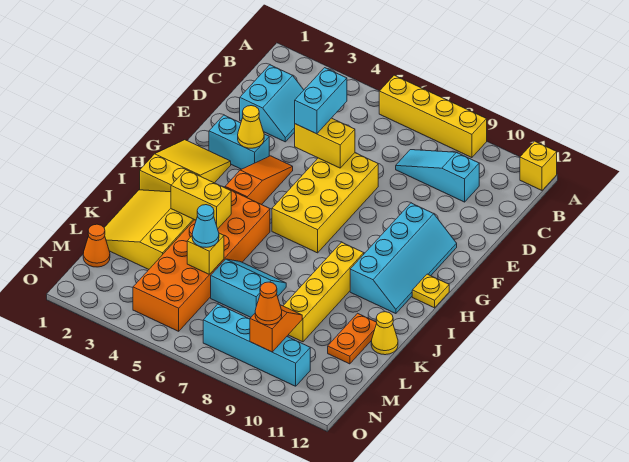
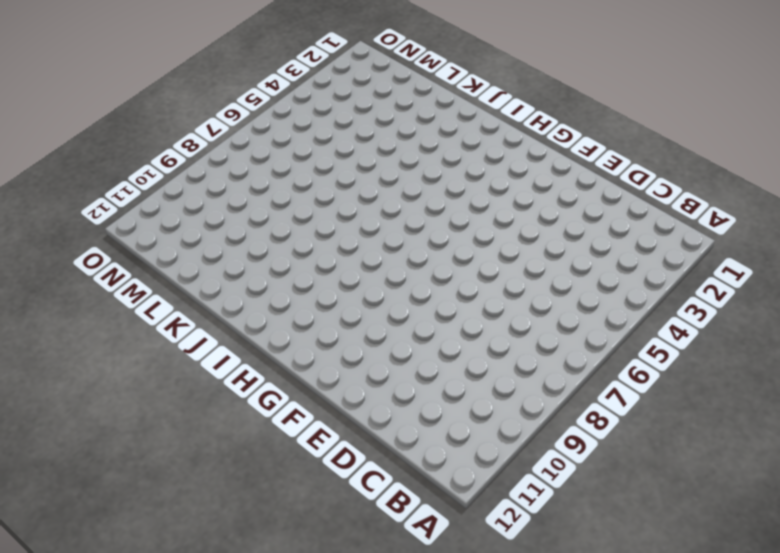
none -> yellow brick A6:A9 level 1
none -> yellow brick A12 level 1
none -> cyan slope C2:D3 level 1 top 2

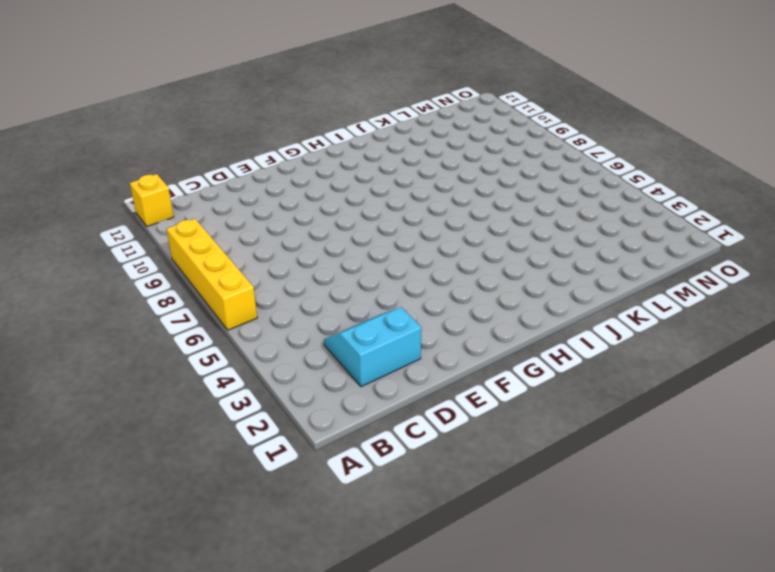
none -> cyan slope C8:C10 level 1 top 10
none -> yellow brick E6:H7 level 1
none -> cyan brick F2:F3 level 1

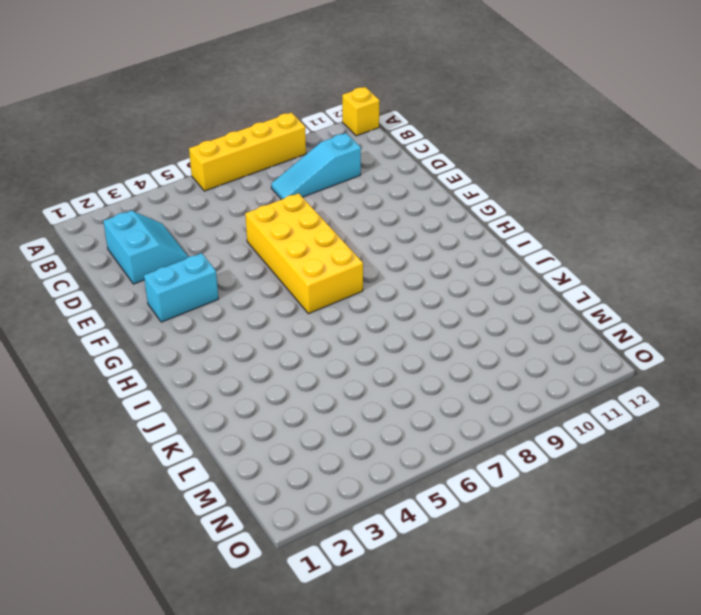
none -> orange slope F4:H4 level 1 top H
none -> cyan slope F10:I11 level 1 top 10
none -> yellow slope G1:I2 level 1 top I

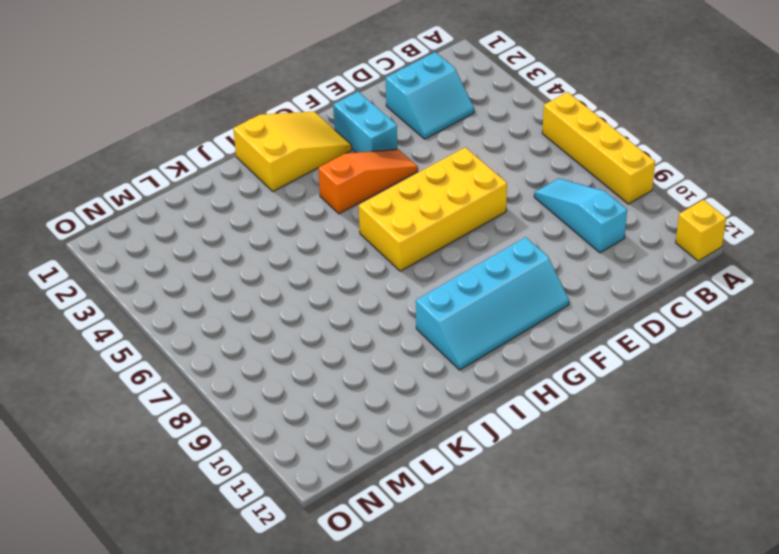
none -> yellow plate H12 level 1
none -> orange brick I4:N5 level 1
none -> yellow brick I9:L9 level 1

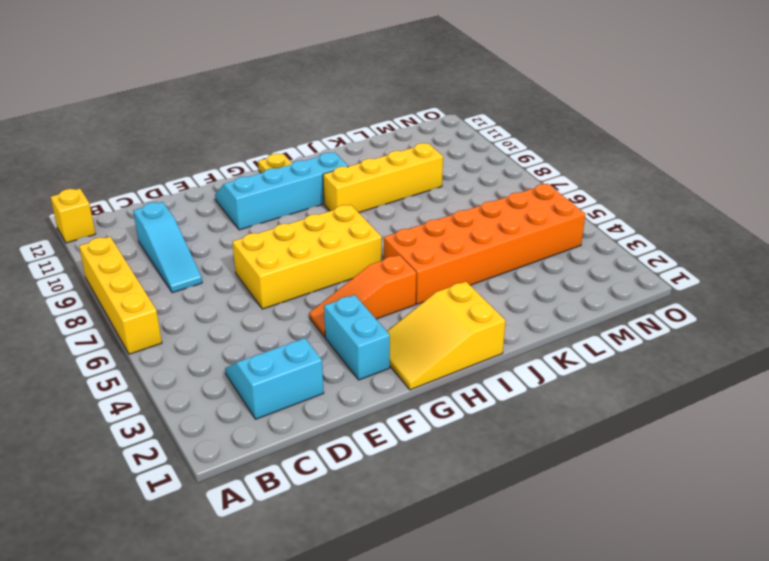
none -> yellow slope J1:L3 level 1 top 3
none -> cyan slope K6:L7 level 1 top L
none -> orange plate K11:L11 level 1

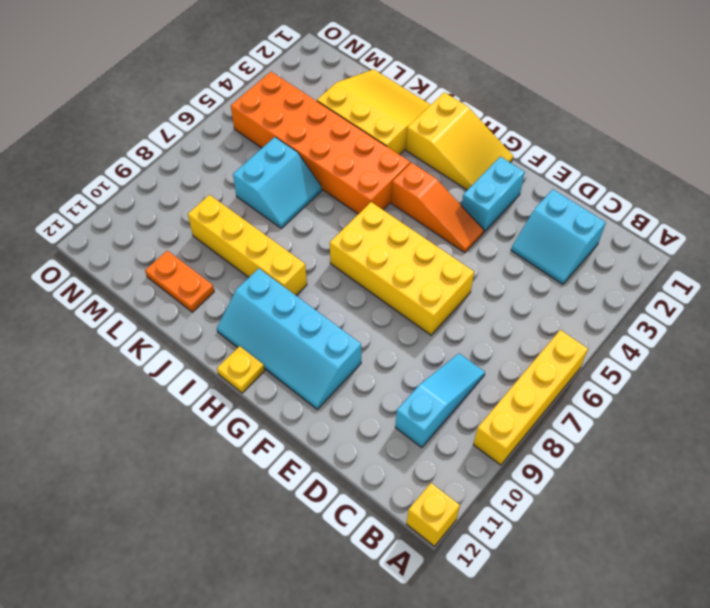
none -> yellow cone K12 level 1
none -> orange cone M1 level 1
none -> cyan brick N7:N10 level 1

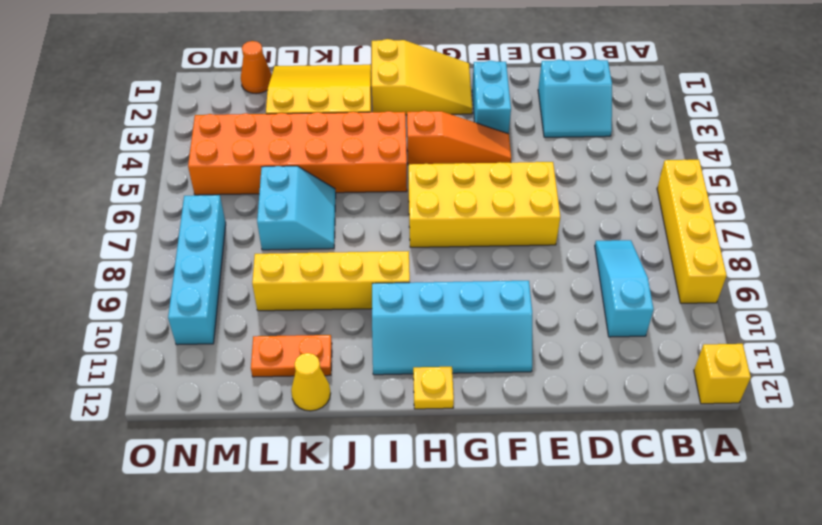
none -> yellow brick E5:E6 level 2
none -> yellow cone F3 level 2
none -> yellow brick J3:J4 level 2

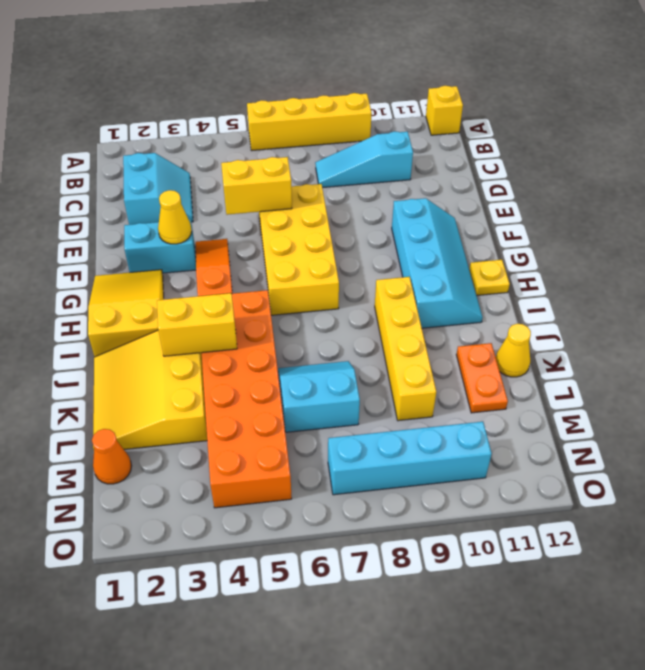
none -> yellow brick L5 level 2
none -> orange slope M9:N9 level 2 top N
none -> cyan brick D5:E5 level 3

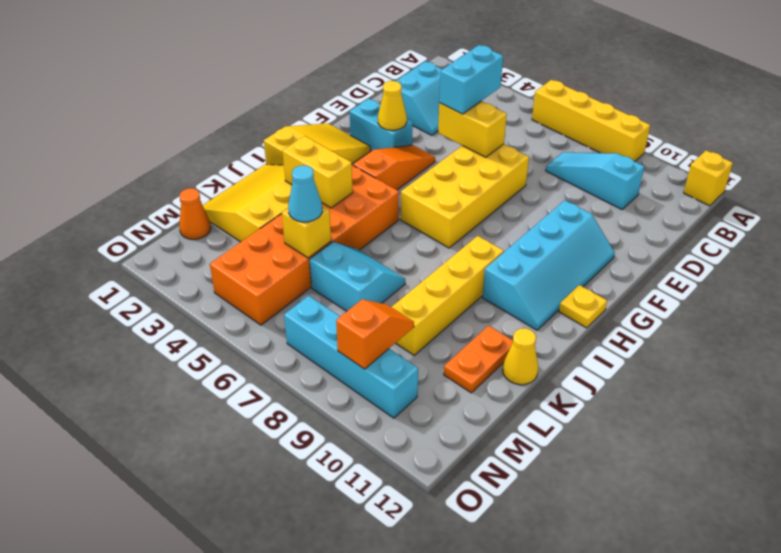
none -> orange cone N9 level 3

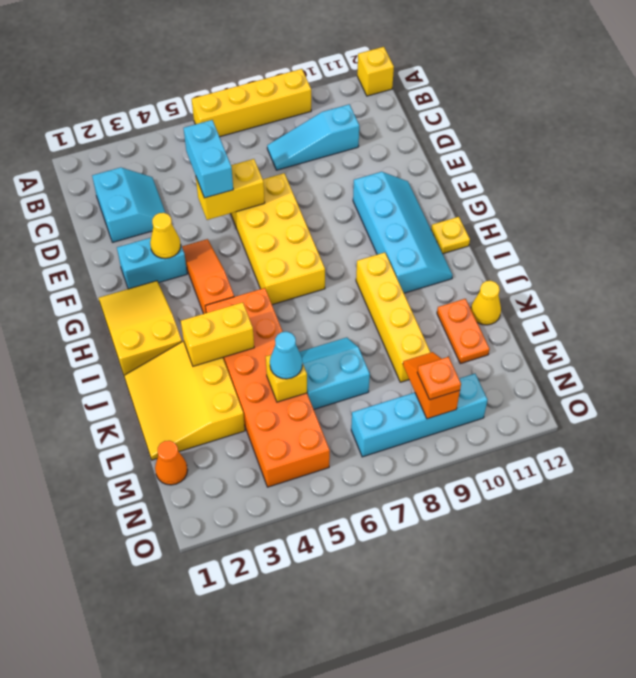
orange plate N9 level 3 -> orange cone N9 level 3

